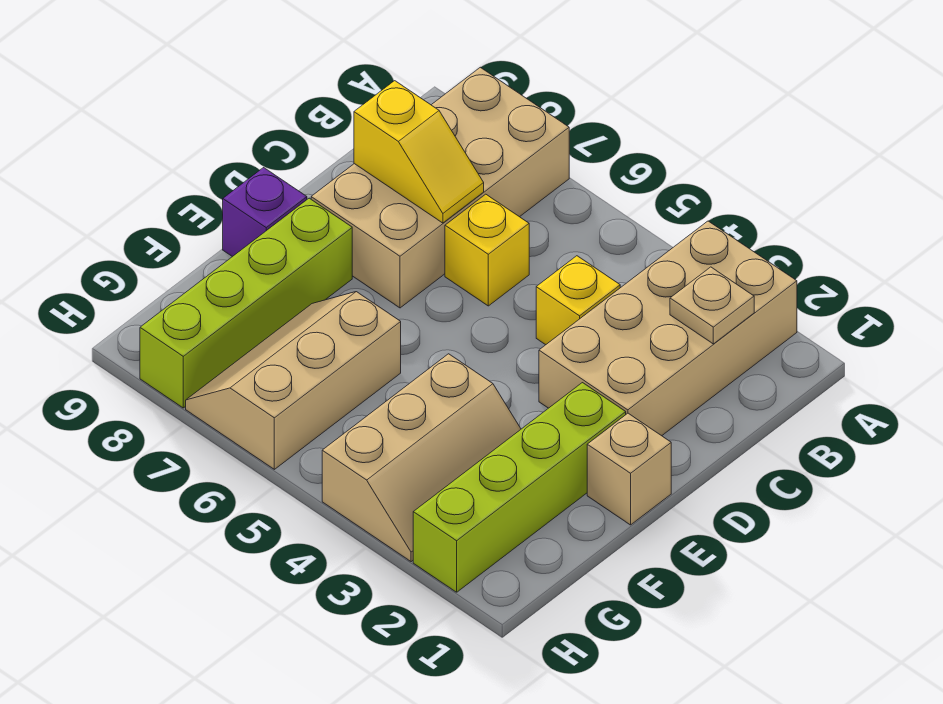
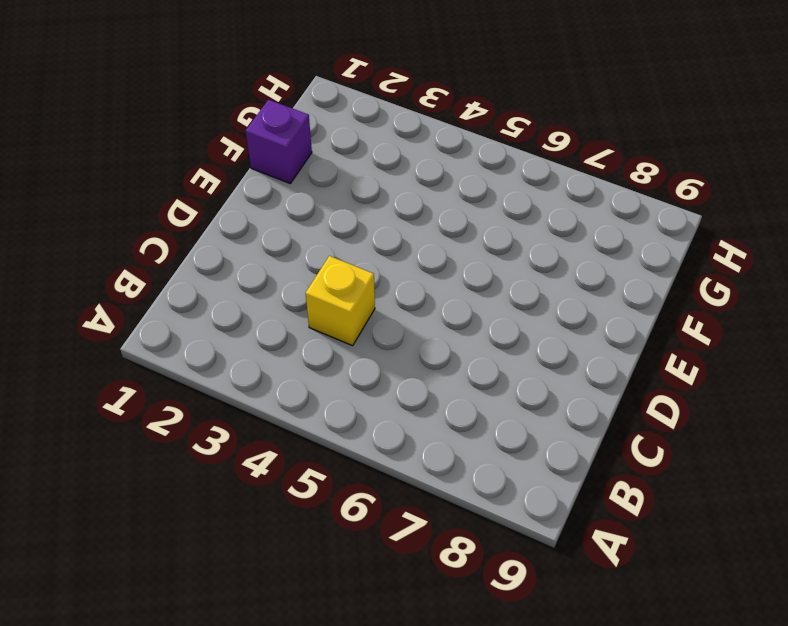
purple brick F1 level 1 -> purple brick E9 level 1
none -> tan brick A2:D3 level 1
none -> tan brick A7:D8 level 1
none -> yellow brick C6 level 1

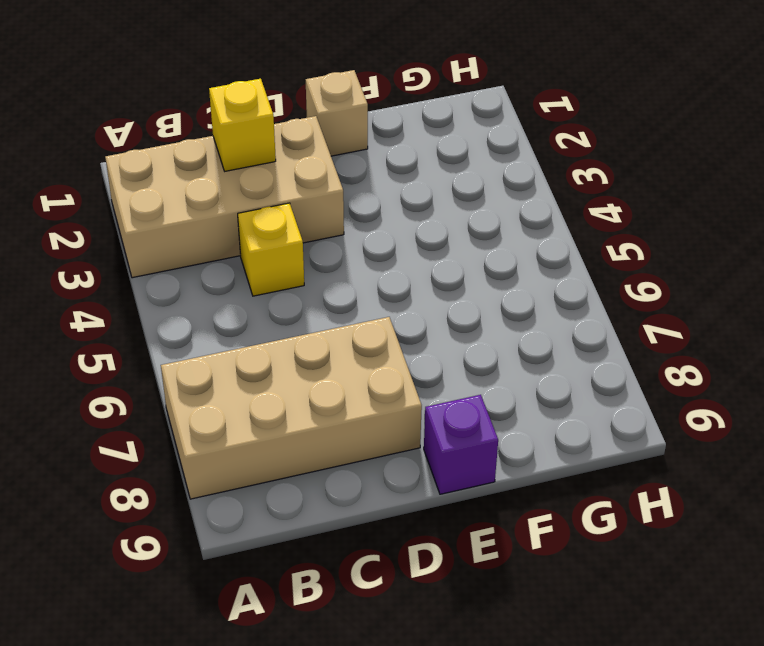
yellow brick C2 level 2 -> yellow brick C6 level 1
none -> lime brick E2:H2 level 1
none -> lime brick E8:H8 level 1
none -> tan slope F3:H4 level 1 top 4

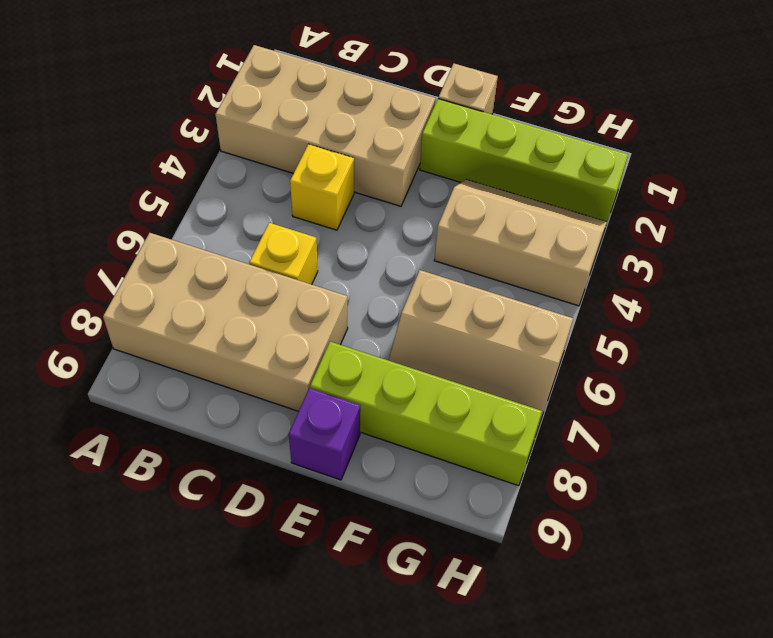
none -> tan plate B2 level 2
none -> yellow slope C7:C8 level 2 top 8

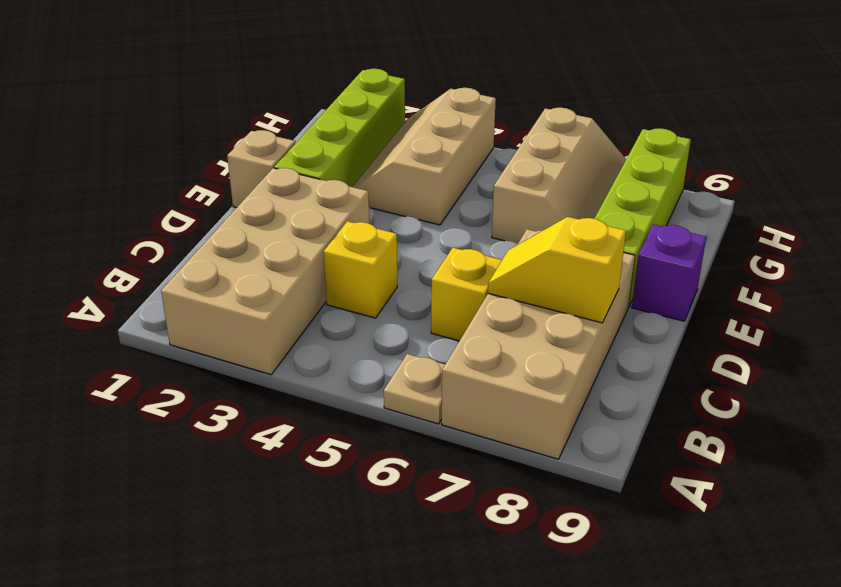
tan plate A6 level 1 -> tan plate B2 level 2

